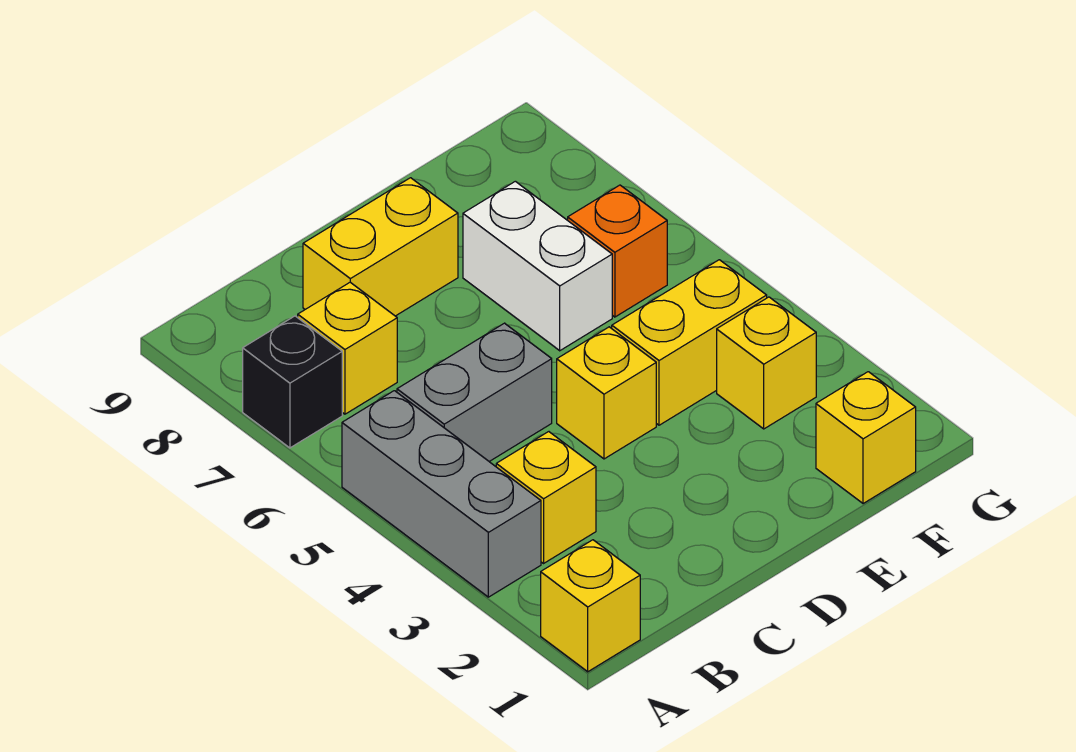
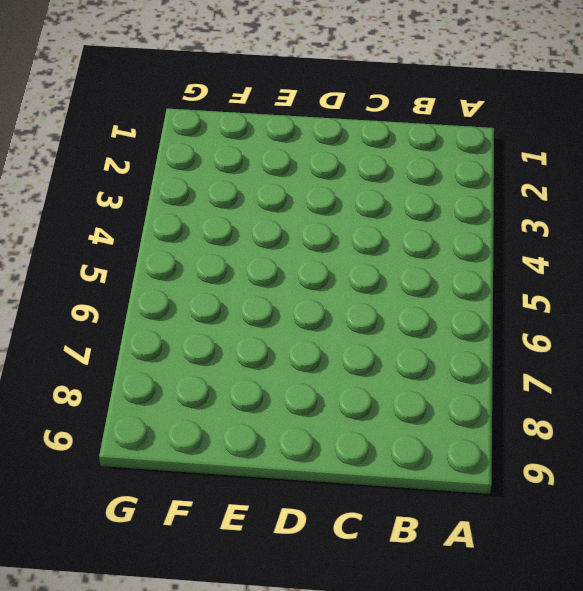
none -> yellow brick A1 level 1
none -> grey brick A3:A5 level 1
none -> black brick A7 level 1

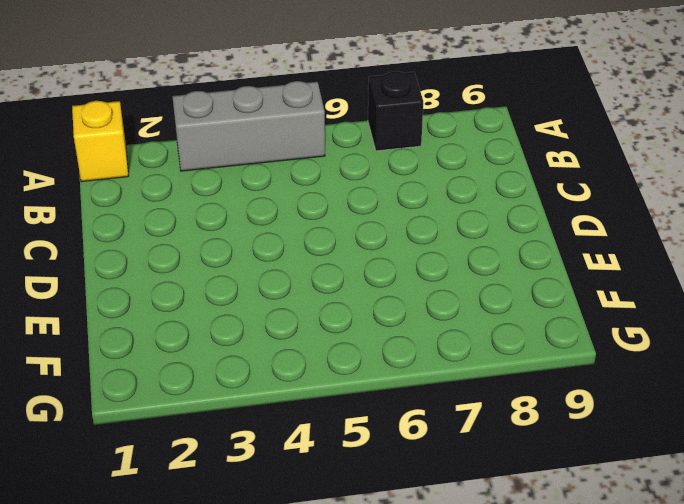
none -> yellow brick B3 level 1
none -> grey brick B5:C5 level 1
none -> yellow brick B7 level 1

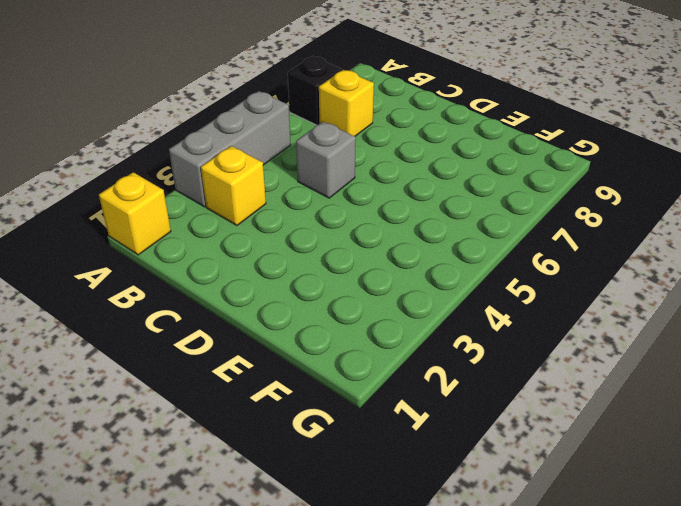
grey brick C5 level 1 -> grey brick B5:C5 level 1
none -> yellow brick C8:D8 level 1
none -> yellow brick D4 level 1
none -> yellow brick E4:F4 level 1

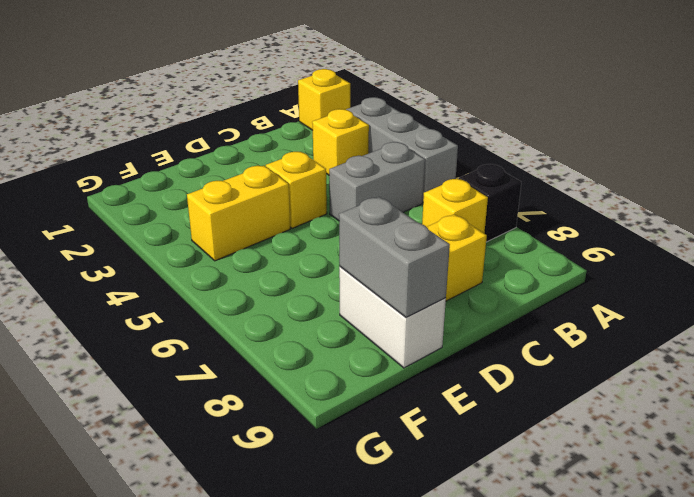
white brick E8:E9 level 1 -> white brick E6:E7 level 1
grey brick E8:E9 level 2 -> none
none -> yellow brick F1 level 1
none -> yellow brick F3 level 1
none -> orange brick F6 level 1

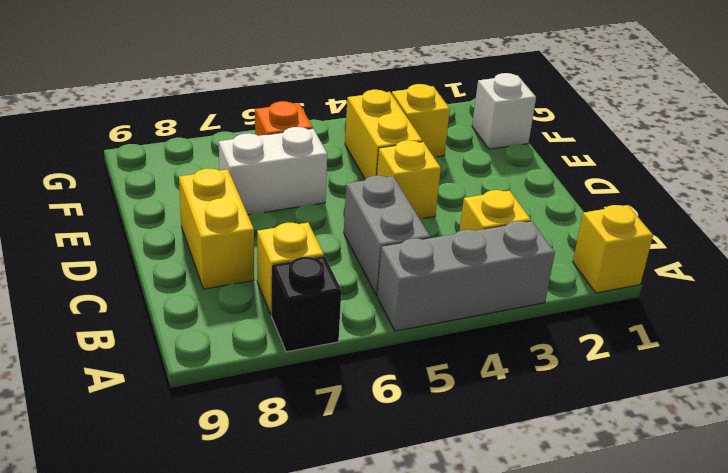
white brick F1 level 1 -> yellow brick F1 level 1

